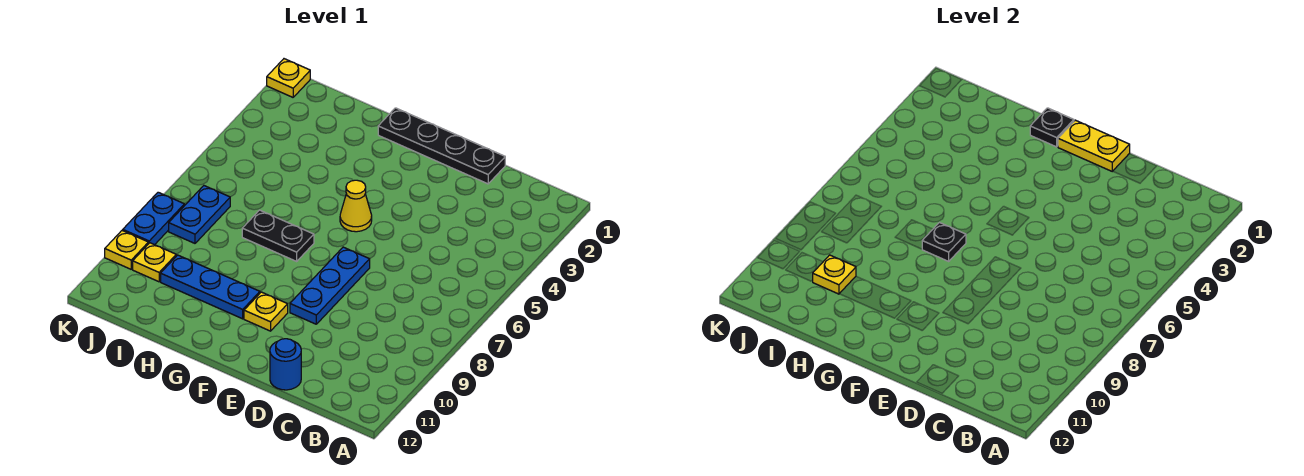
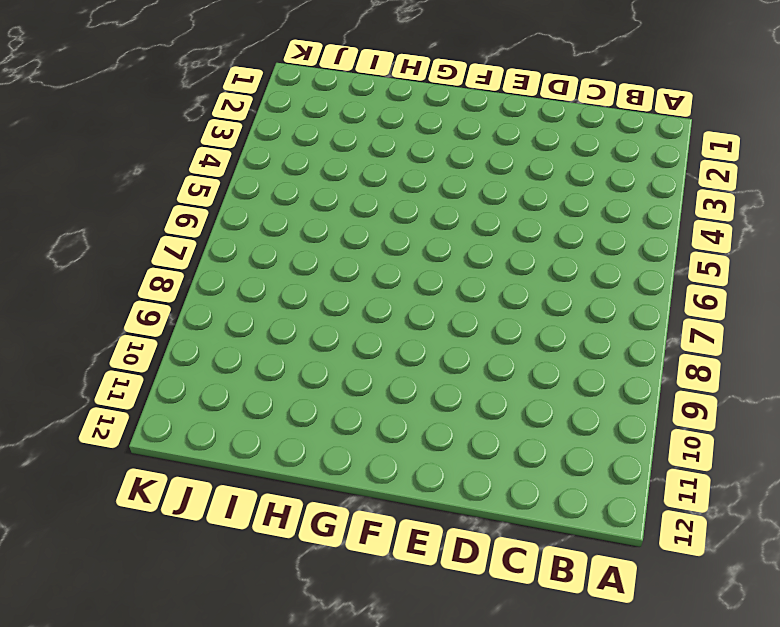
none -> black plate D1:G1 level 1
none -> blue round brick D12 level 1
none -> blue plate E7:E9 level 1

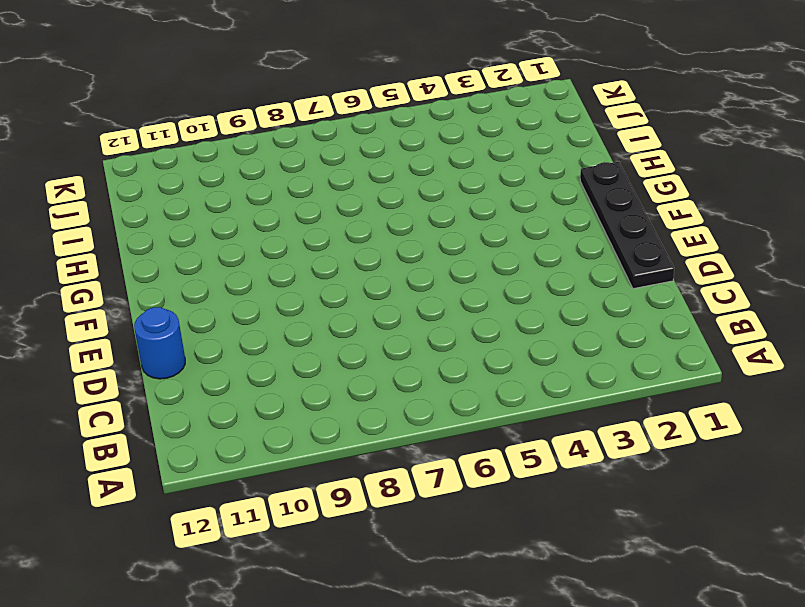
none -> blue plate E7:E9 level 1
none -> yellow cone F5 level 1
none -> yellow plate F10 level 1

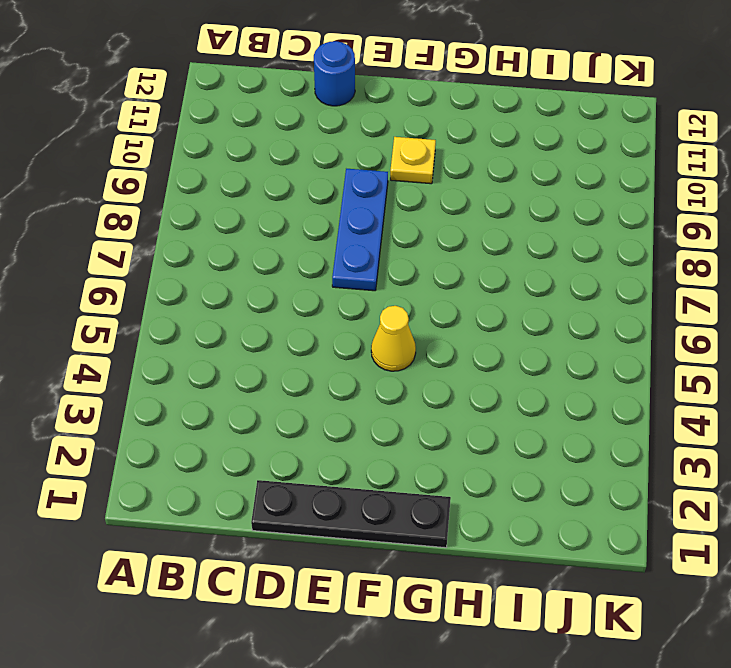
none -> black plate G7:H7 level 1
none -> blue plate G10:I10 level 1
none -> blue plate J7:J8 level 1

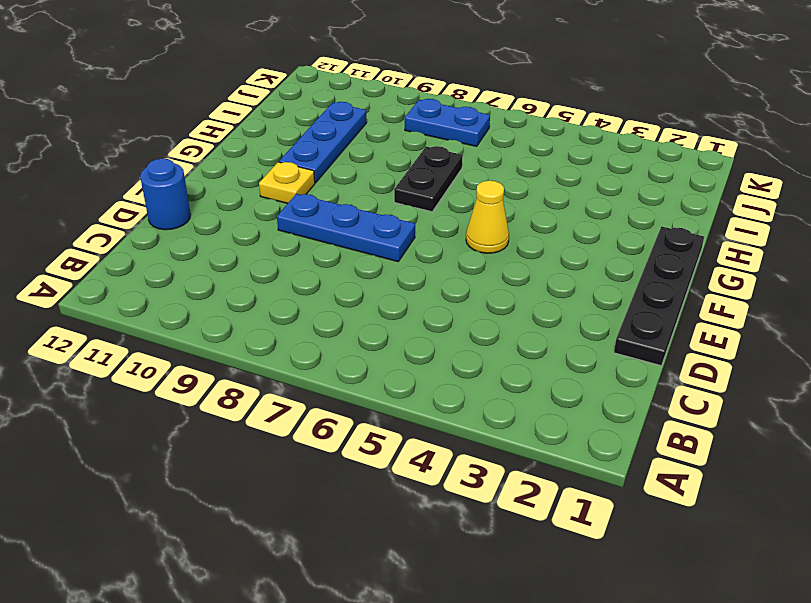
none -> yellow plate J10 level 1
none -> yellow plate K1 level 1
none -> blue plate K8:K9 level 1

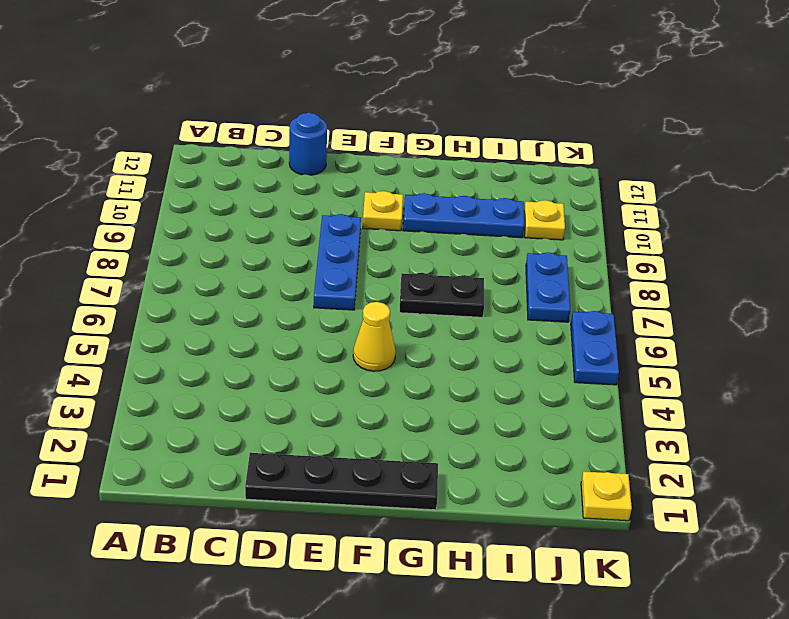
blue plate K5:K6 level 1 -> blue plate K8:K9 level 1
none -> yellow plate K10 level 1
none -> yellow plate E1:F1 level 2
none -> black plate G1 level 2

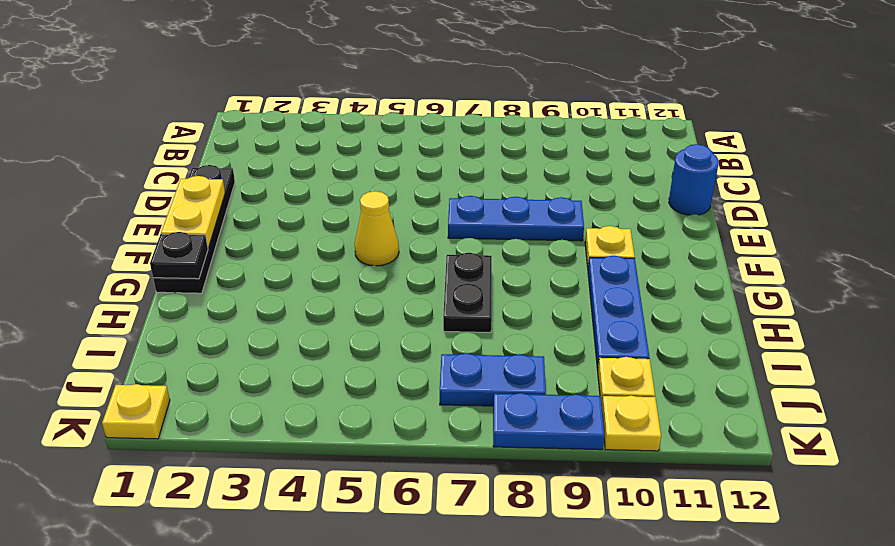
none -> black plate G7 level 2
none -> yellow plate I10 level 2

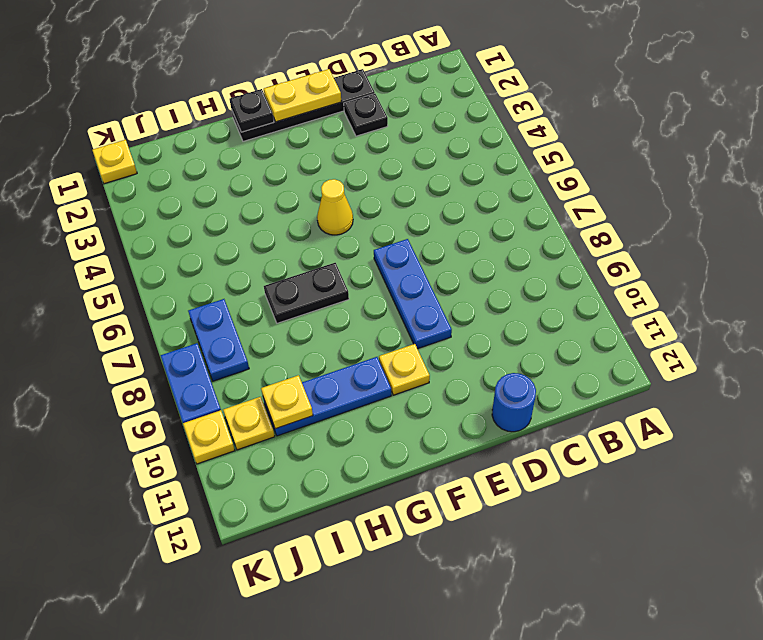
black plate D2 level 1 -> black plate G7 level 2

